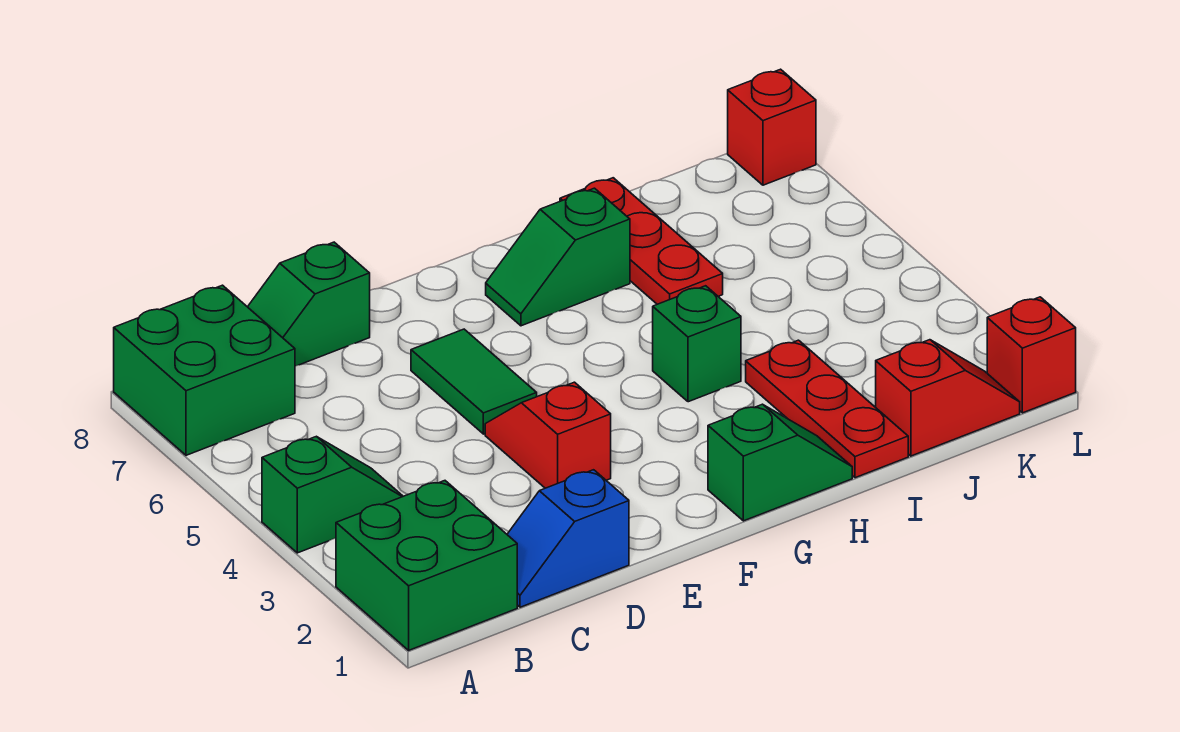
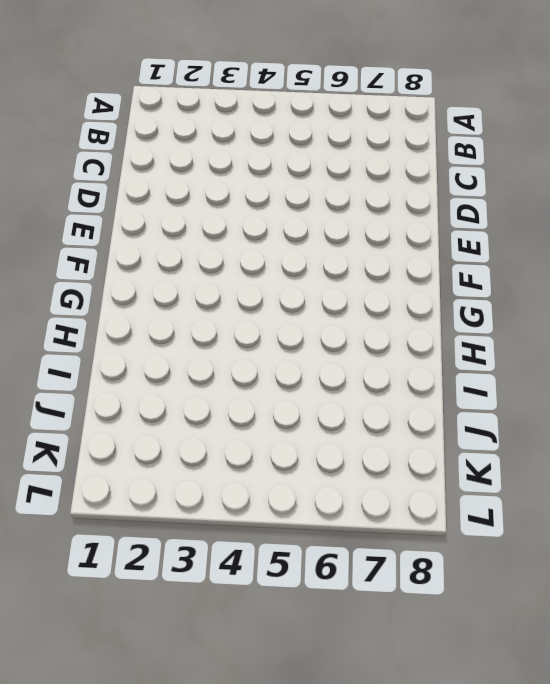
none -> green brick A1:B2 level 1
none -> green slope A4:B4 level 1 top A
none -> green brick A7:B8 level 1

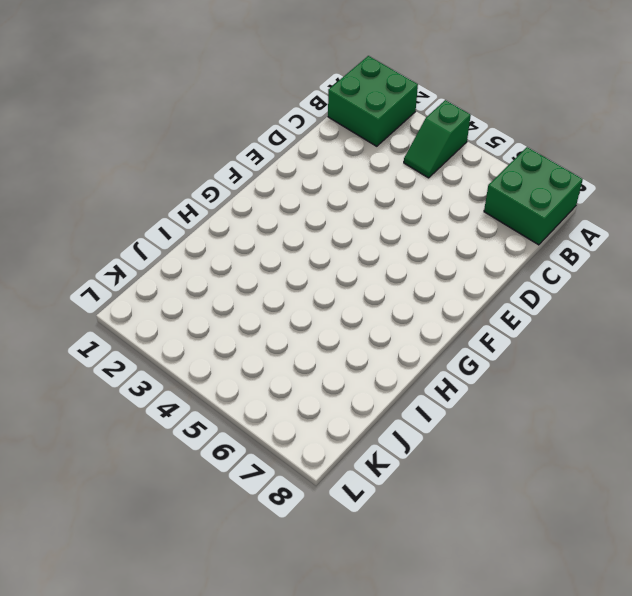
none -> blue slope C1:D1 level 1 top D
none -> green slope C8:D8 level 1 top D
none -> red slope E3:E4 level 1 top 3

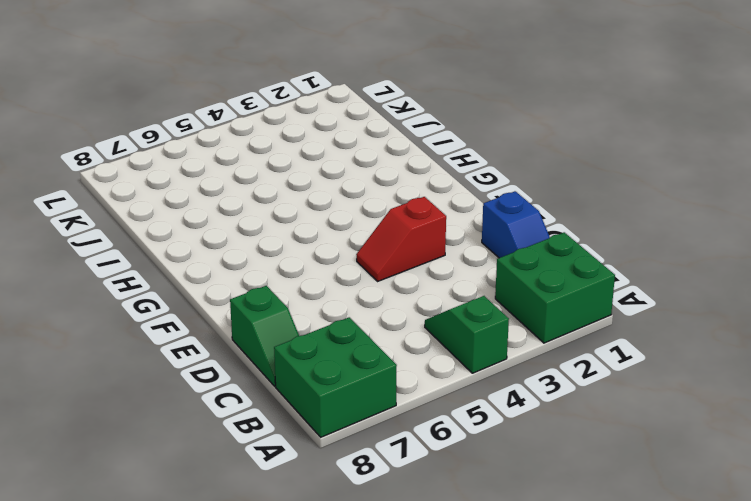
none -> green tile E5:E6 level 1
none -> green slope G1:H1 level 1 top G
none -> green slope G7:H7 level 1 top H

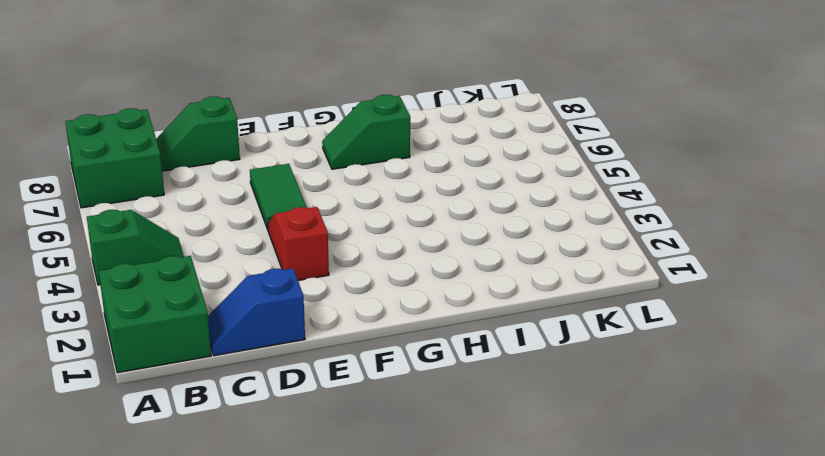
none -> green slope G1:H1 level 1 top G
none -> green brick H4 level 1
none -> red plate I1:I3 level 1

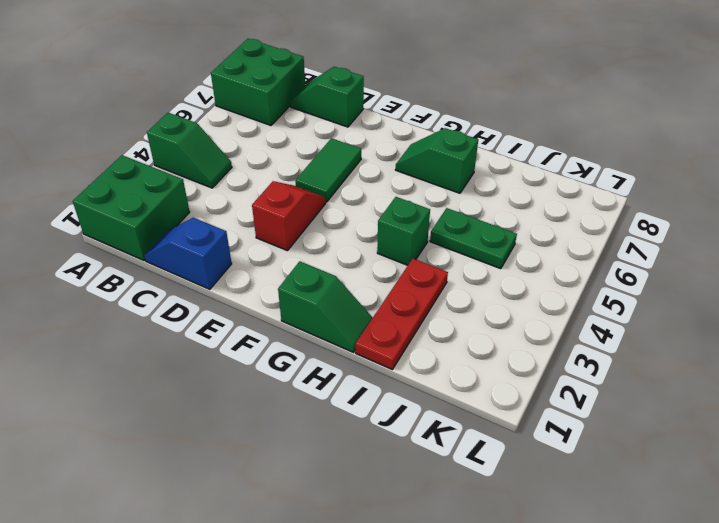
green plate I5:J5 level 1 -> none
none -> red plate I6:I8 level 1
none -> red slope J1:K1 level 1 top J
none -> red brick L1 level 1

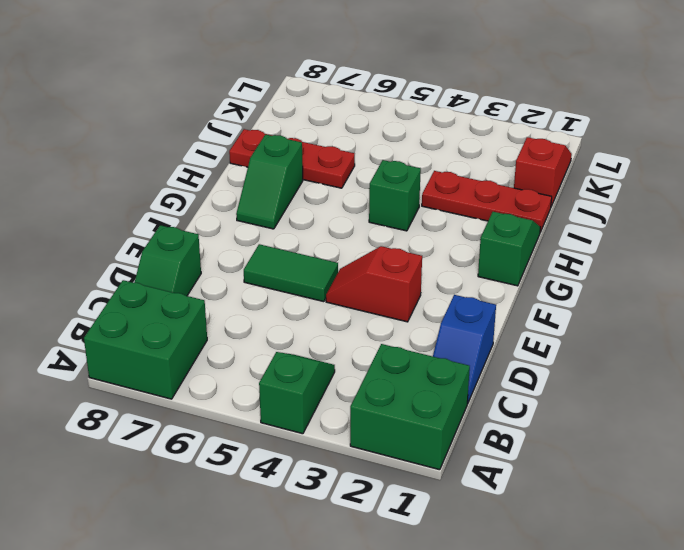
none -> red brick L1 level 1
none -> red brick L8 level 1

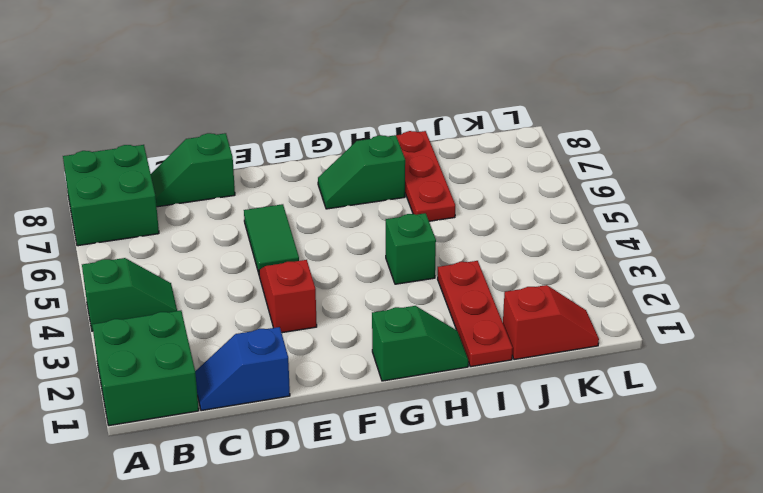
none -> red brick L1 level 1
none -> red brick L8 level 1

